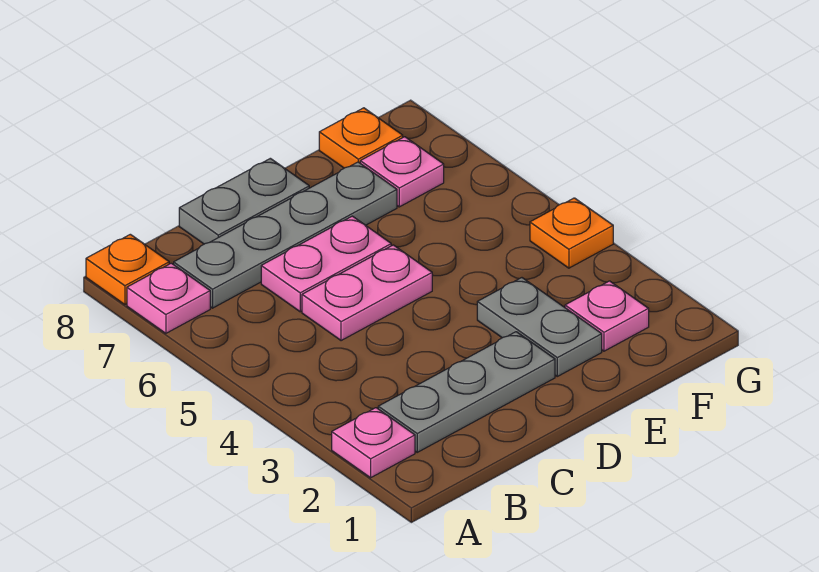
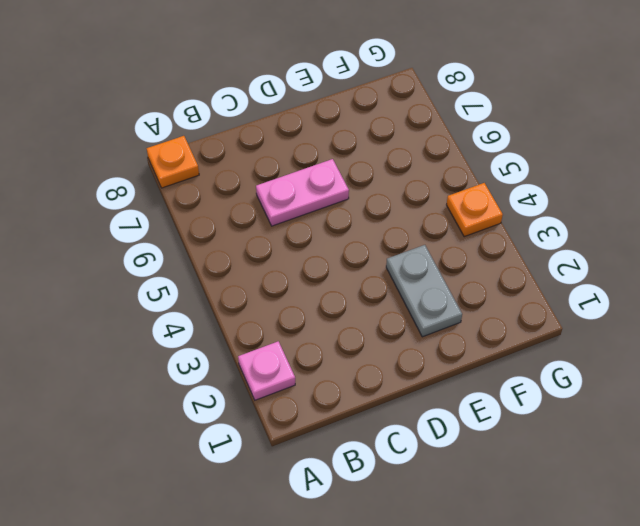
none -> pink plate A7 level 1
none -> grey plate B2:D2 level 1
none -> grey plate B7:E7 level 1

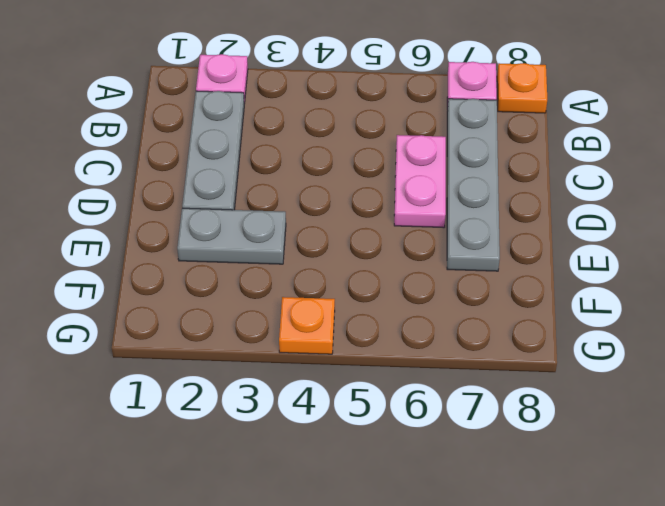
none -> pink plate C5:D5 level 1
none -> grey plate C8:D8 level 1
none -> pink plate F2 level 1

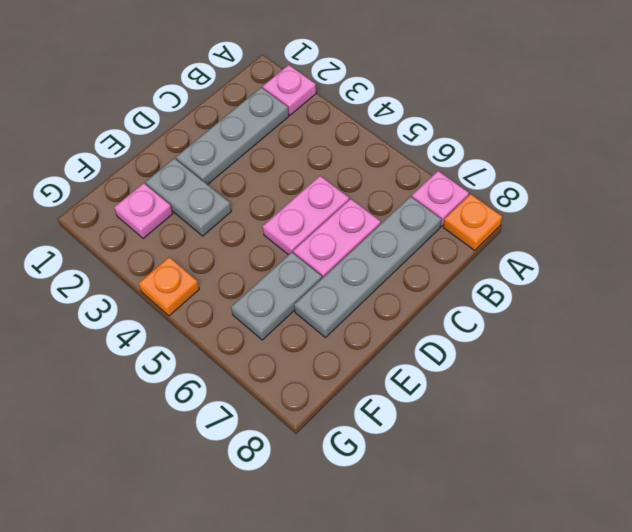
grey plate E6:F6 level 1 -> grey plate C8:D8 level 1
none -> pink plate F7 level 1
none -> orange plate F8 level 1

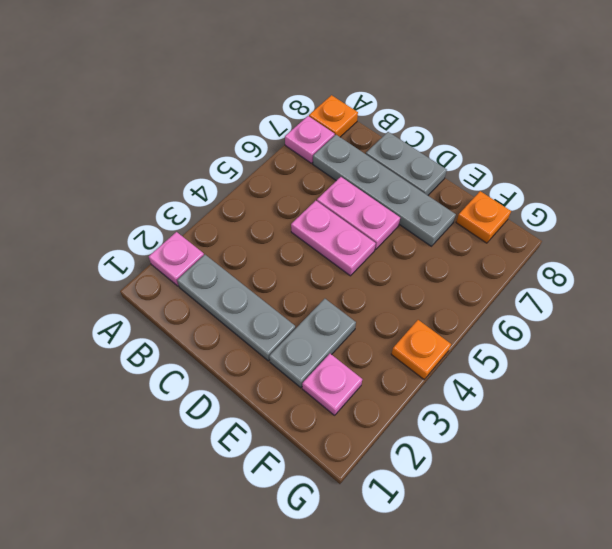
none -> pink plate F7 level 1

